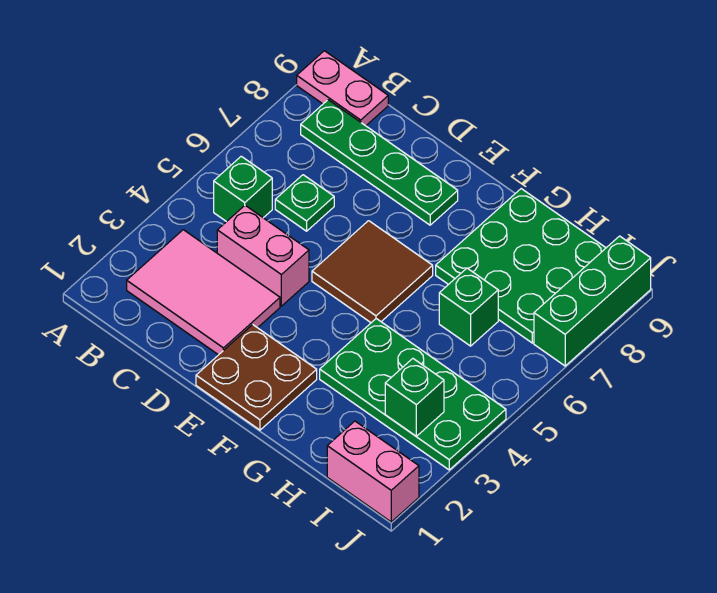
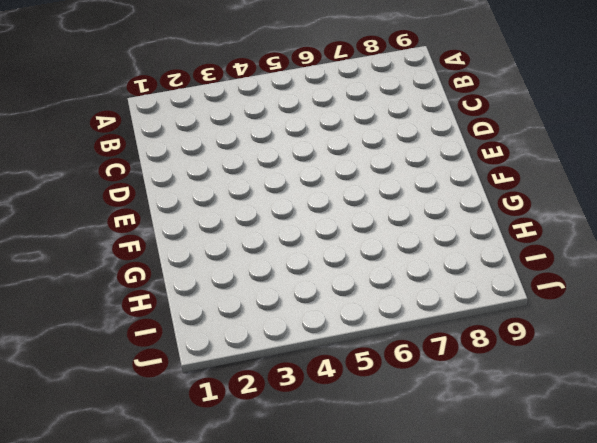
none -> pink plate A9:B9 level 1
none -> pink tile B2:D3 level 1
none -> green brick B5 level 1

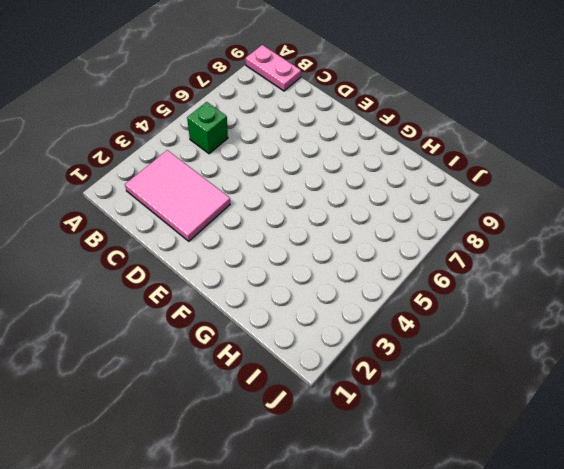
none -> green plate B8:E8 level 1
none -> pink brick C4:D4 level 1
none -> green plate C6 level 1

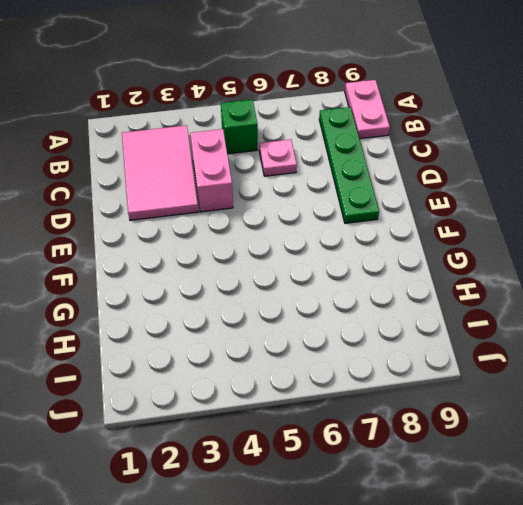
pink plate C6 level 1 -> green plate C6 level 1
none -> brown plate E1:F2 level 1
none -> brown tile E5:F6 level 1
none -> green plate G3:J4 level 1

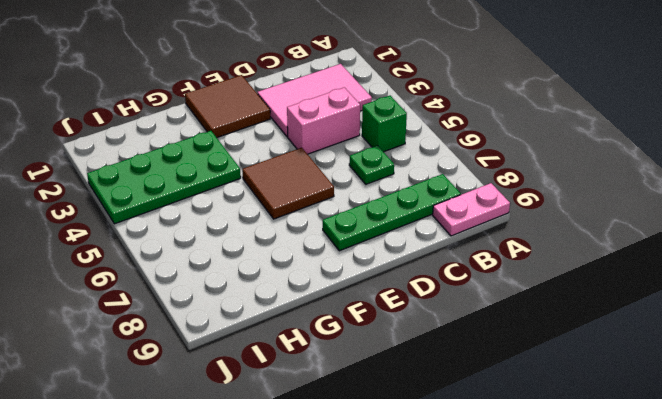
brown tile E1:F2 level 1 -> brown plate E1:F2 level 1
none -> green plate G7:I9 level 1
none -> green brick H6 level 1
none -> pink brick I1:J1 level 1

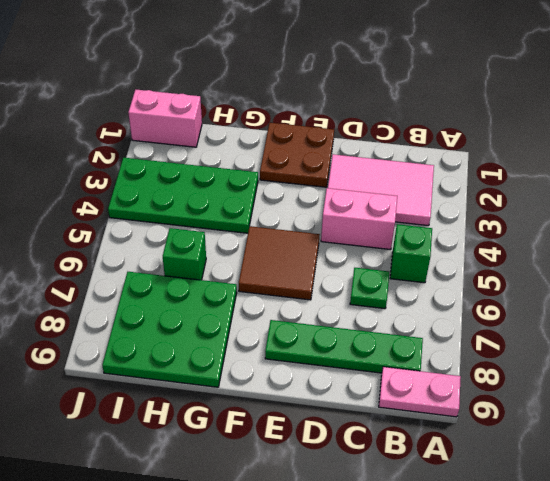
none -> green brick J7:J9 level 1
none -> green brick I3 level 2

